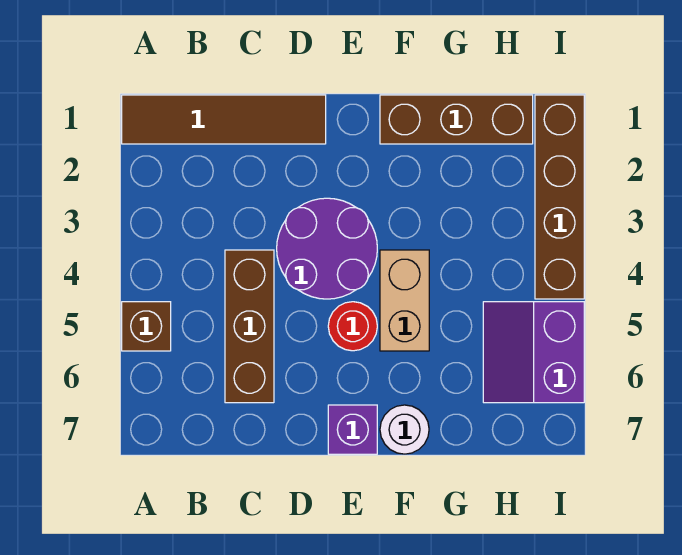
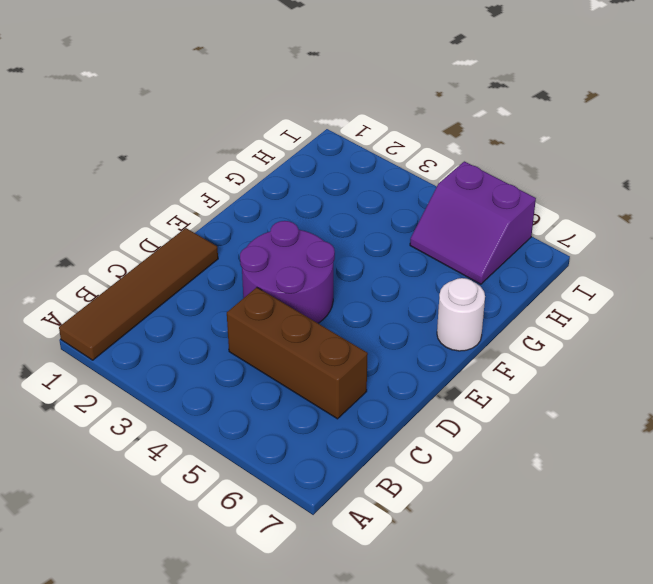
none -> brown brick A5 level 1
none -> red round brick E5 level 1

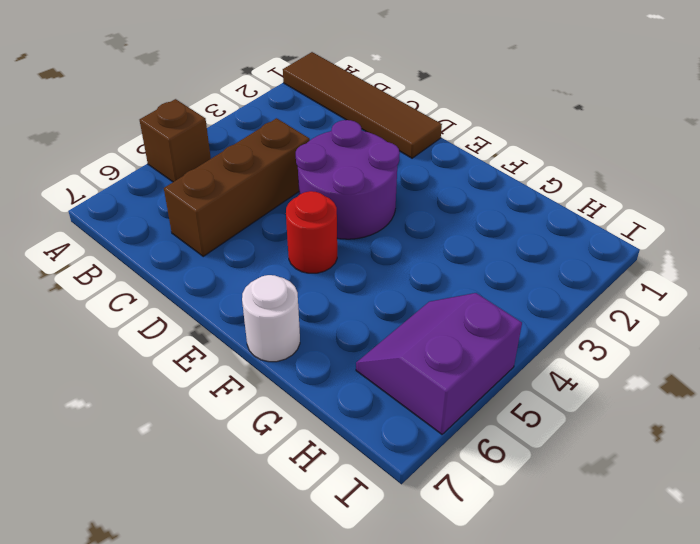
none -> purple brick E7 level 1
none -> brown brick F1:H1 level 1

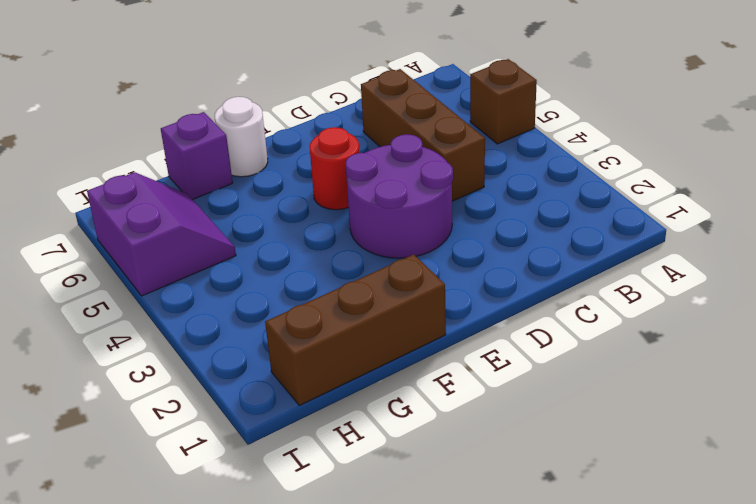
purple brick G7 level 1 -> purple brick E7 level 1
none -> brown tile A1:D1 level 1
none -> tan brick F4:F5 level 1

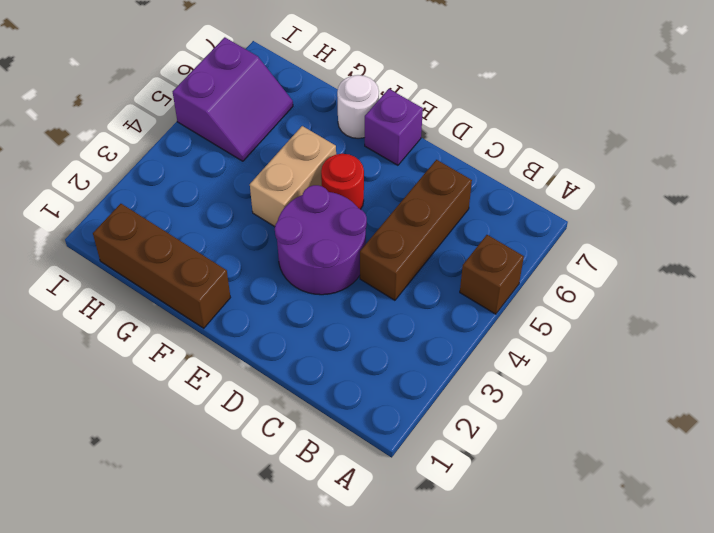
none -> brown tile A1:D1 level 1
none -> brown brick I1:I4 level 1

